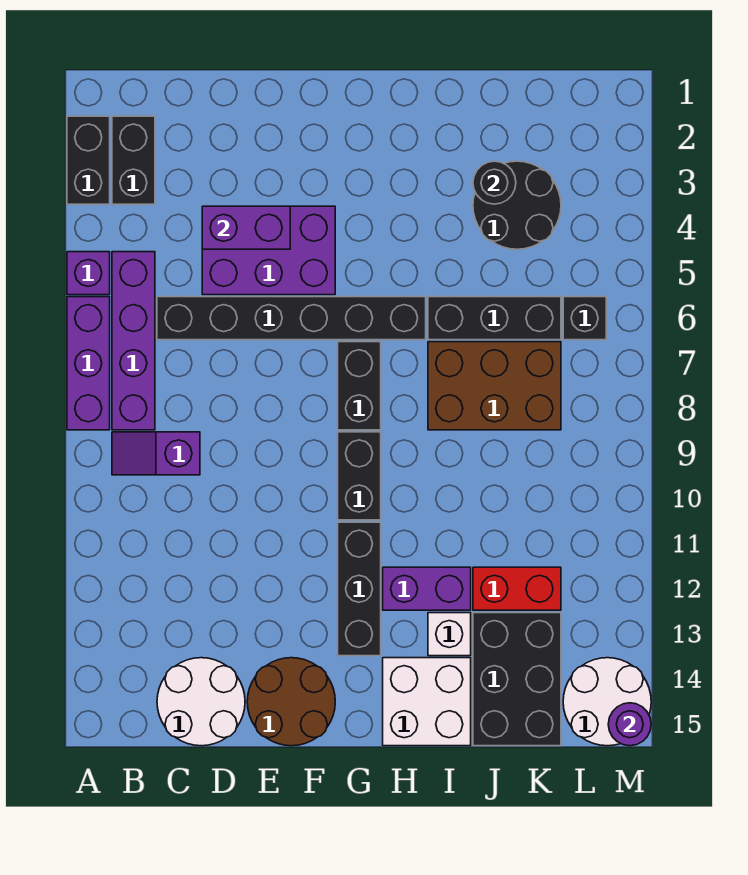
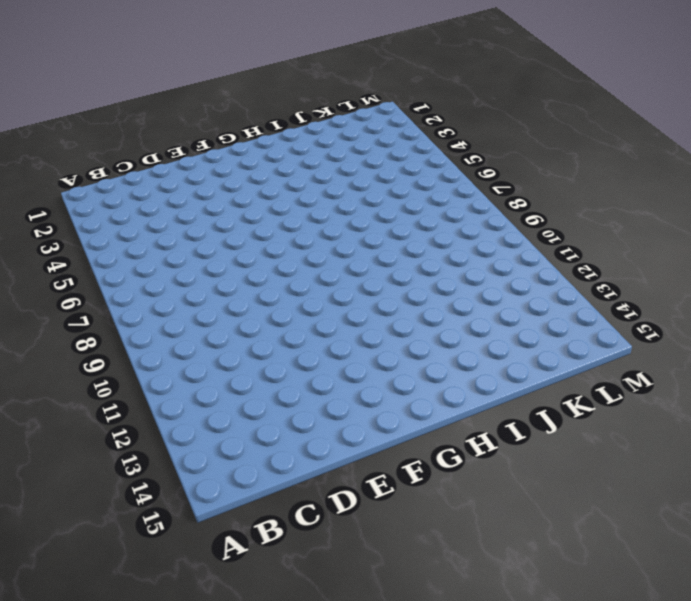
none -> black brick A2:A3 level 1
none -> purple brick A5 level 1
none -> purple brick A6:A8 level 1

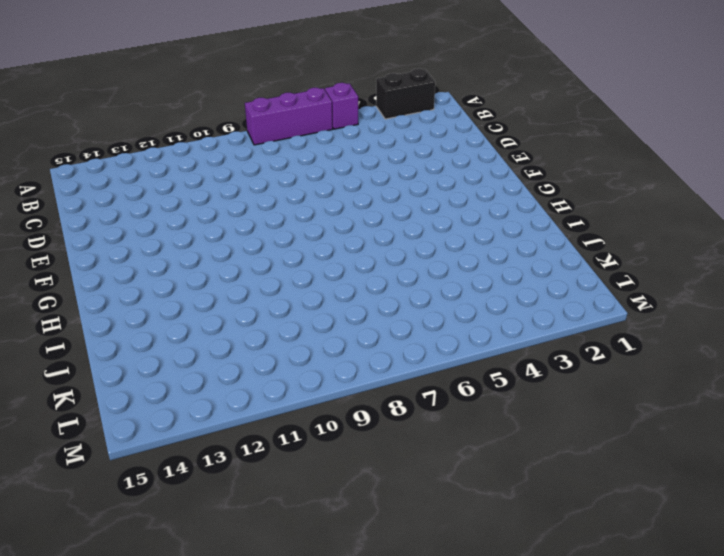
none -> black brick B2:B3 level 1
none -> purple brick B5:B8 level 1
none -> purple slope B9:C9 level 1 top C

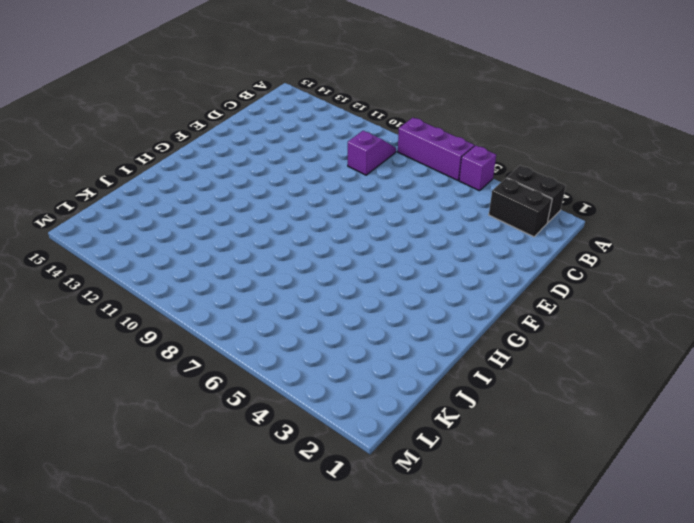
none -> purple brick B5:B8 level 1
none -> black brick C6:H6 level 1
none -> white round brick C14:D15 level 1

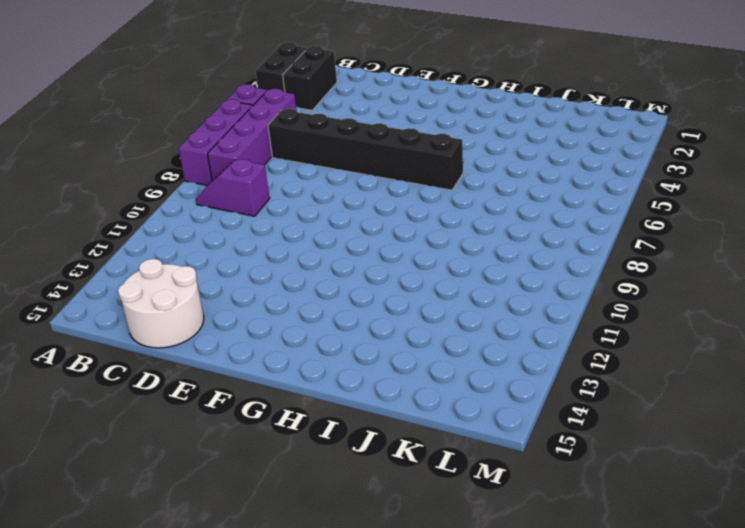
none -> purple brick D4:F5 level 1
none -> brown round brick E14:F15 level 1
none -> black brick G7:G8 level 1

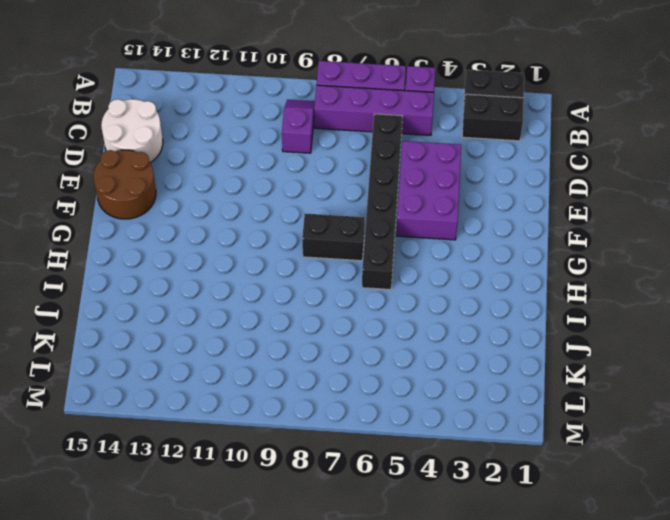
none -> black brick G9:G10 level 1
none -> black brick G11:G13 level 1
none -> purple brick H12:I12 level 1

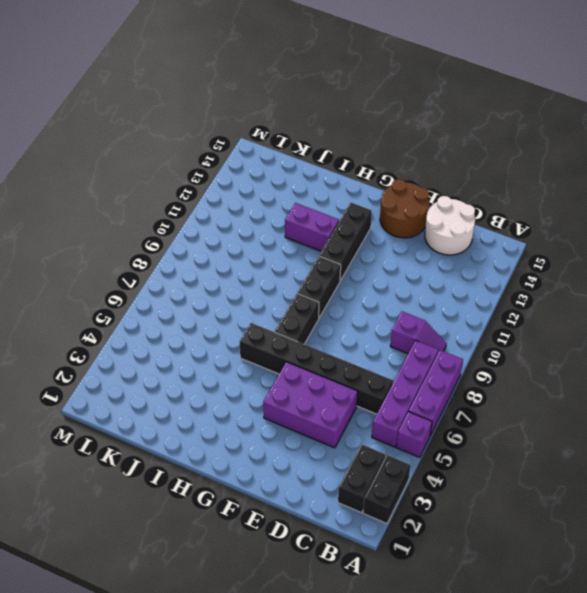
none -> white brick H14:I15 level 1
none -> black brick I6:K6 level 1
none -> brown brick I7:K8 level 1

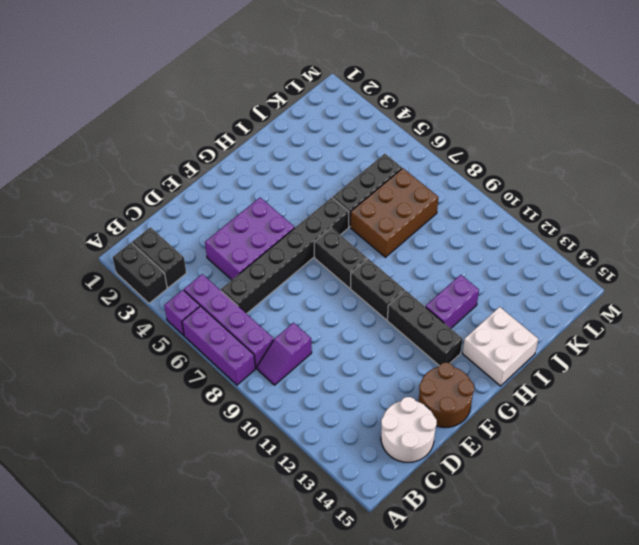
none -> white brick I13 level 1
none -> black round brick J3:K4 level 1
none -> red brick J12:K12 level 1

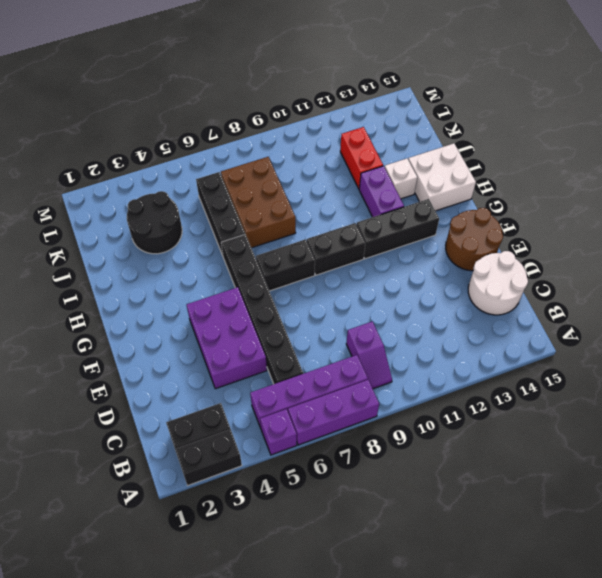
none -> black brick J13:K15 level 1
none -> black brick L6 level 1
none -> white round brick L14:M15 level 1

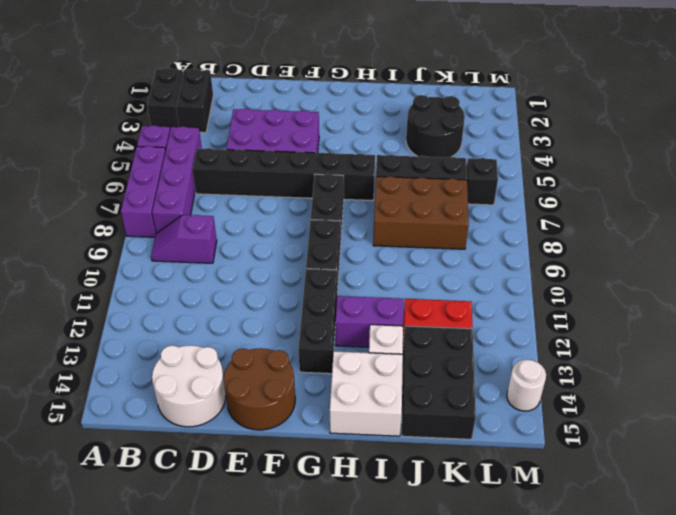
white round brick M14 level 1 -> white round brick L14:M15 level 1
none -> purple brick D4:E4 level 2
none -> black round brick J3 level 2
none -> purple round brick M15 level 2

